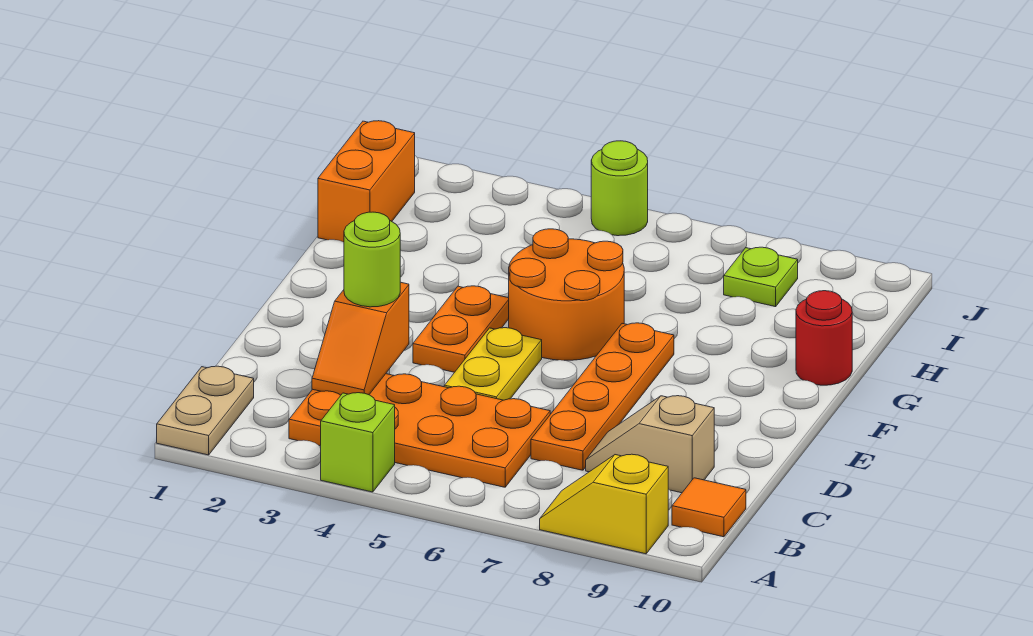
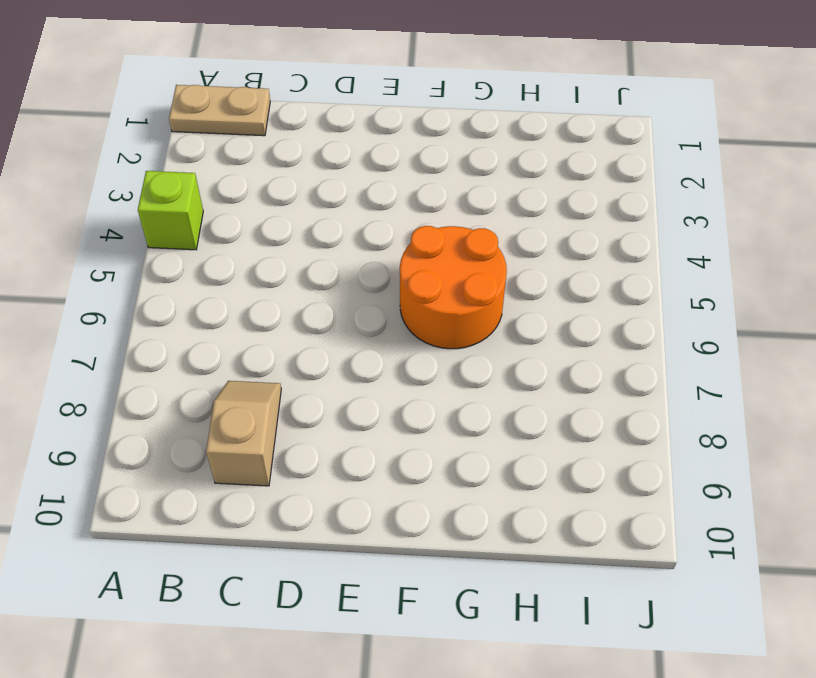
none -> yellow slope A8:A9 level 1 top 9
none -> orange plate B3:C6 level 1
none -> orange tile B10 level 1

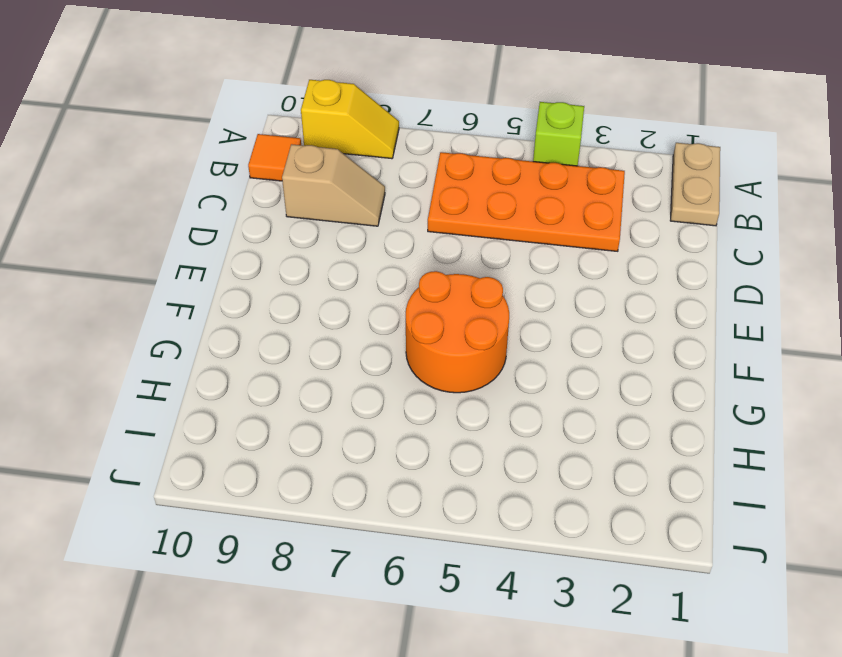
none -> orange plate C7:F7 level 1
none -> yellow plate D5:E5 level 1
none -> orange plate E4:F4 level 1

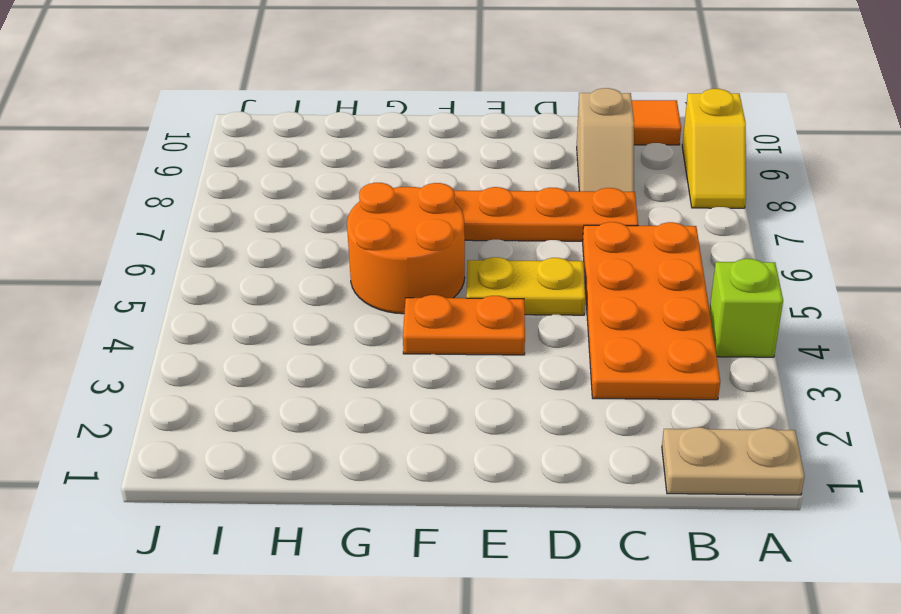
none -> red round brick G10 level 1
none -> orange brick H1:I1 level 1
none -> lime plate I8 level 1

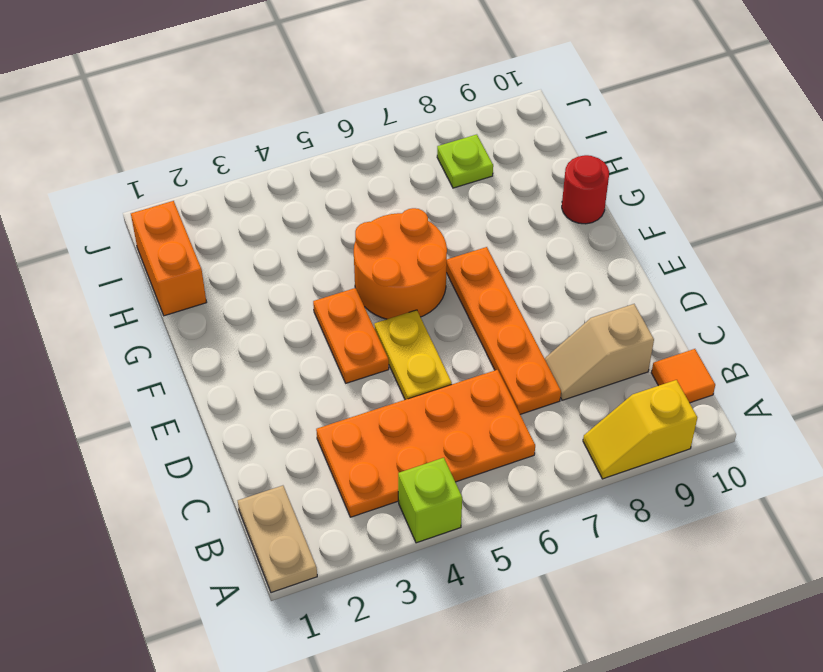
none -> lime round brick J5 level 1
none -> orange slope C3:D3 level 2 top D
none -> lime round brick D3 level 3

